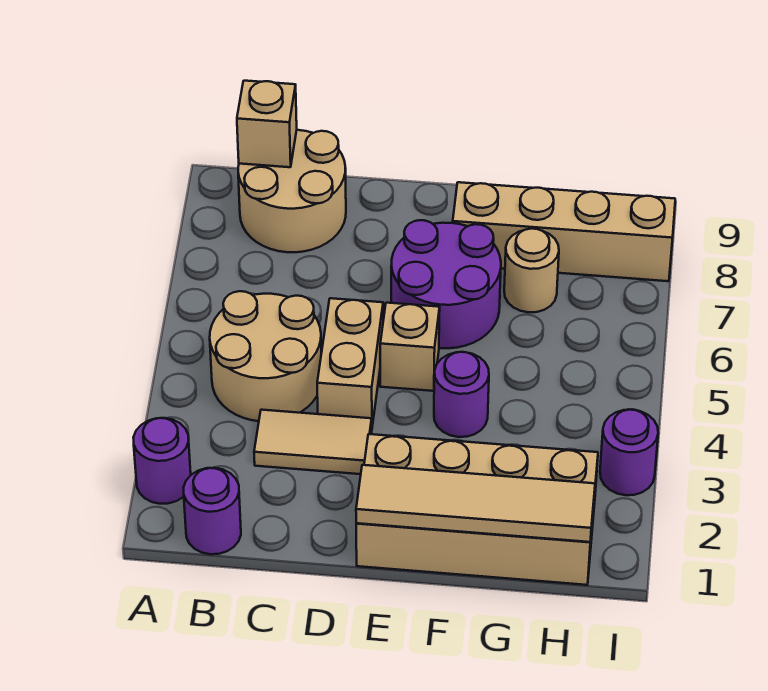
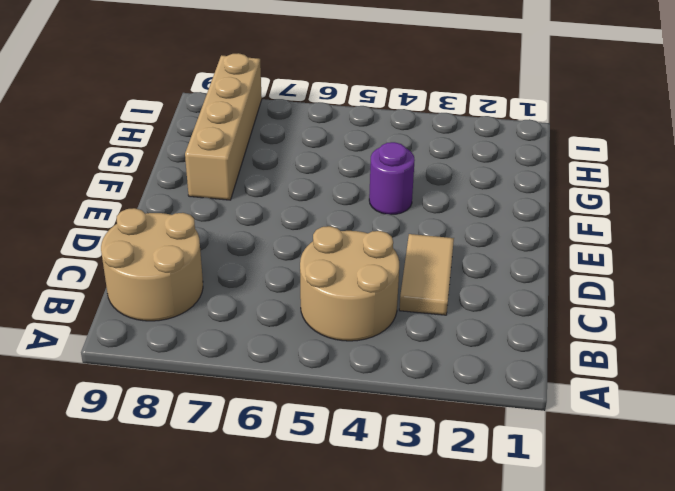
none -> purple round brick A2 level 1
none -> purple round brick B1 level 1
none -> tan brick D4:D5 level 1

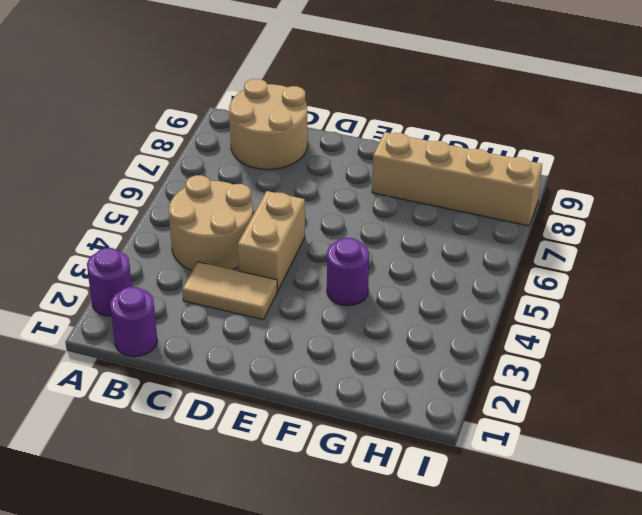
none -> tan brick E1:H2 level 1
none -> tan brick E5 level 1
none -> purple round brick E6:F7 level 1

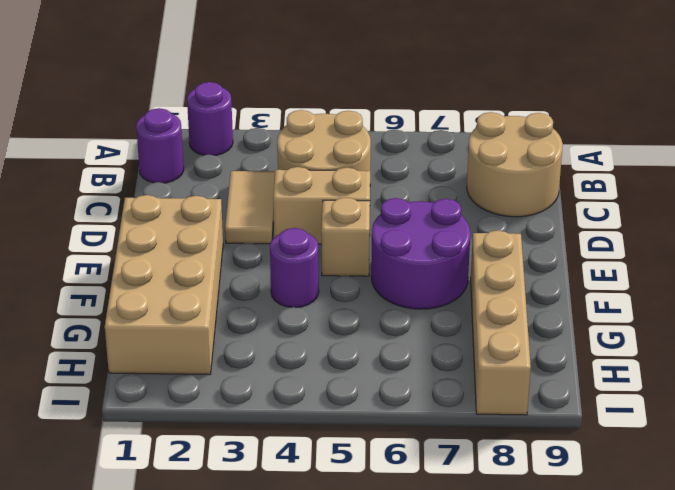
none -> tan round brick G7 level 1
none -> purple round brick I3 level 1
none -> tan brick B9 level 2

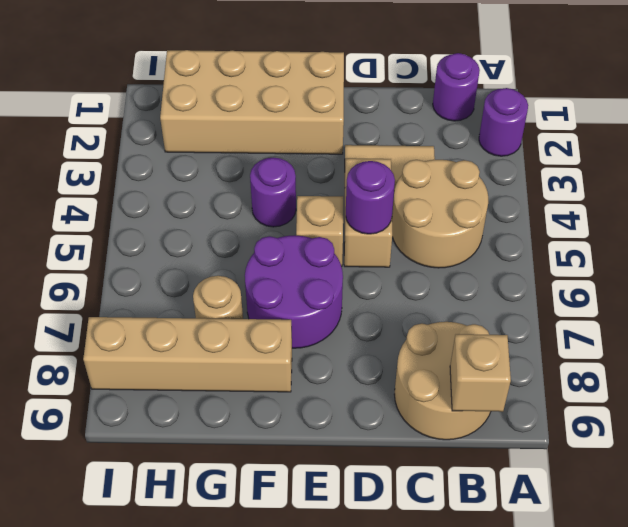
purple round brick D5 level 2 -> purple round brick I3 level 1
none -> tan tile E1:H1 level 2

